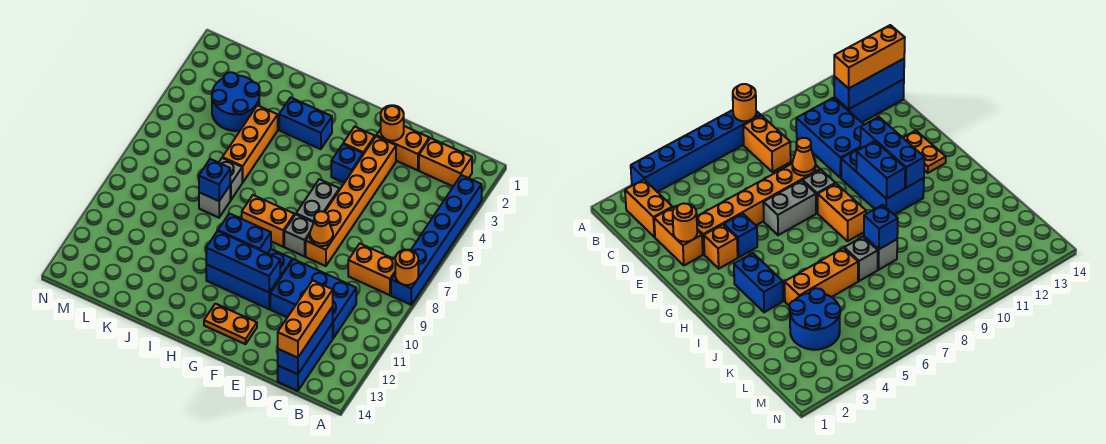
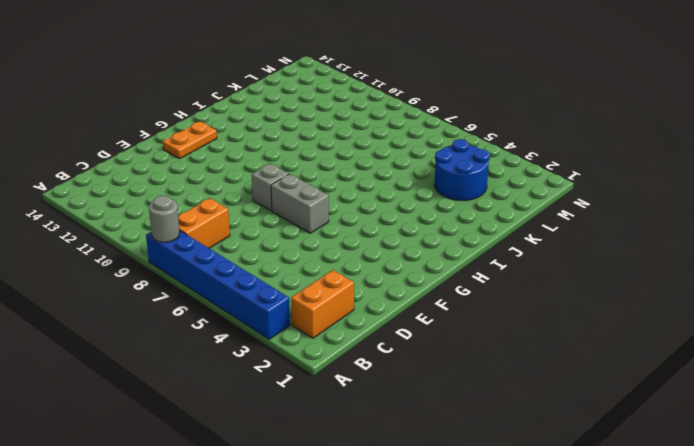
grey round brick A8 level 2 -> orange round brick A8 level 2
none -> blue brick C10:E11 level 1
none -> blue brick C12:C14 level 1
none -> orange brick D2:E2 level 1

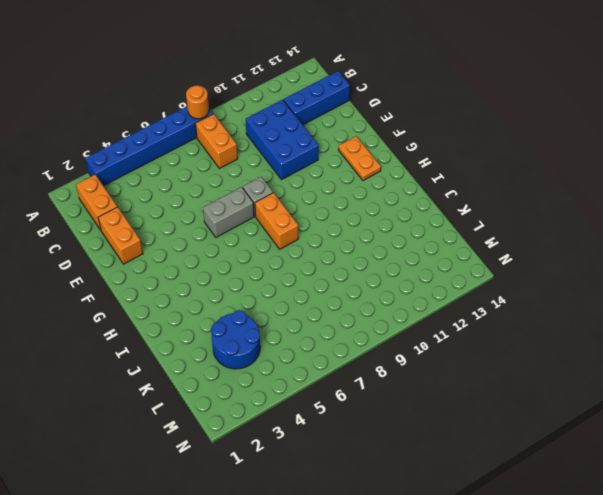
none -> orange brick E3:E8 level 1
none -> orange brick F3 level 1
none -> blue brick F4 level 1

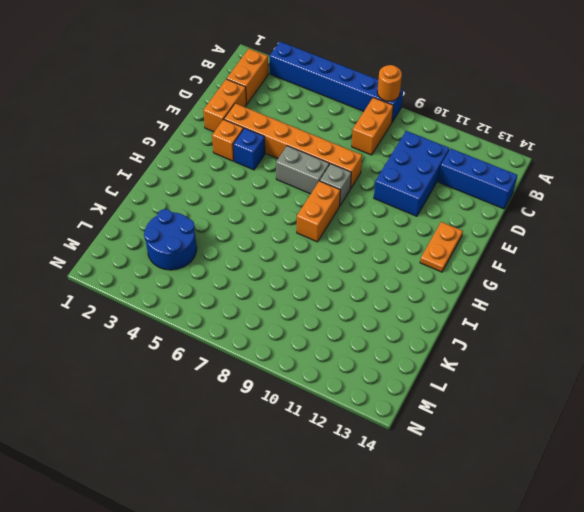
none -> blue brick F10:H11 level 1
none -> blue brick H3:I3 level 1
none -> orange brick J4:J6 level 1

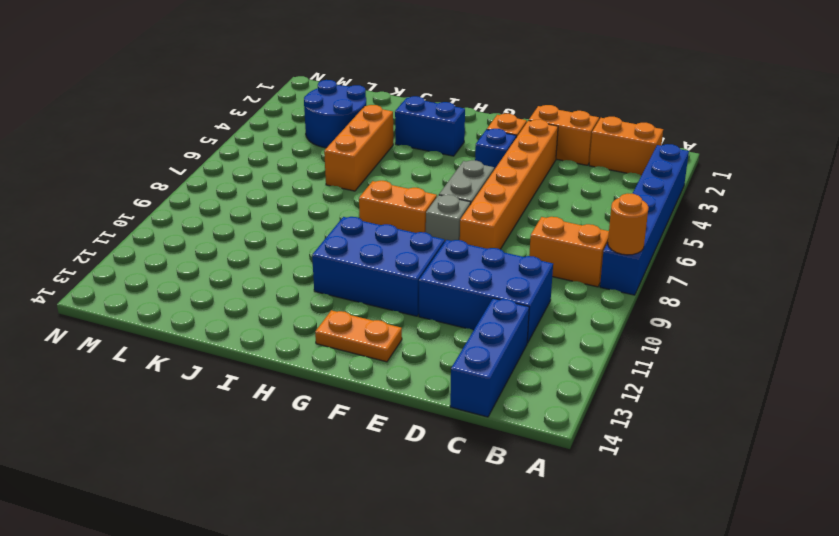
none -> grey brick J7 level 1
none -> grey brick J8 level 1
none -> blue brick C12:C14 level 2

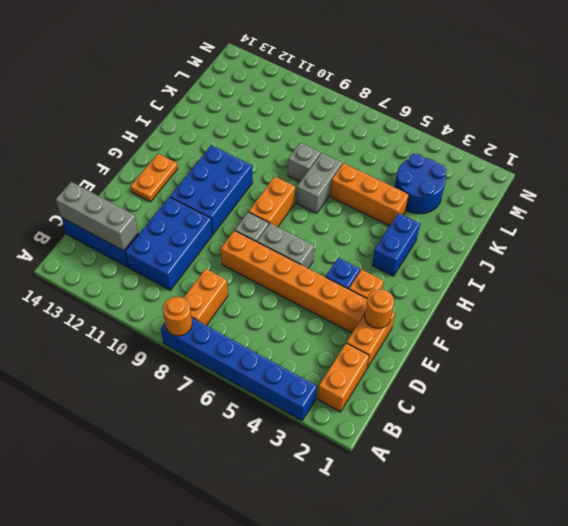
grey brick C12:C14 level 2 -> blue brick C12:C14 level 2
grey brick I7:J7 level 1 -> grey brick J7 level 1
none -> orange cone E8 level 2
none -> blue brick F11:H11 level 2
none -> blue brick G10:H10 level 2

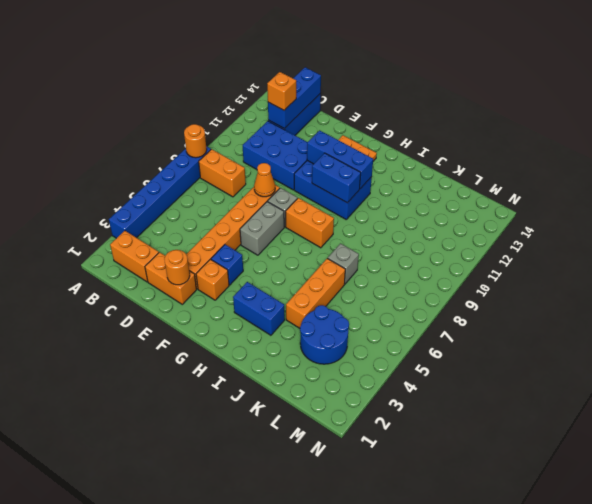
orange brick C12 level 3 -> orange brick C12:C14 level 3
none -> grey brick J8 level 1
none -> blue brick J8 level 2

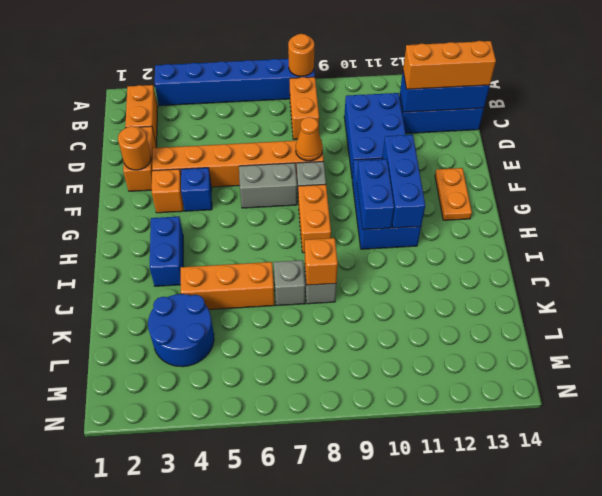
orange brick J8 level 2 -> blue brick J8 level 2

